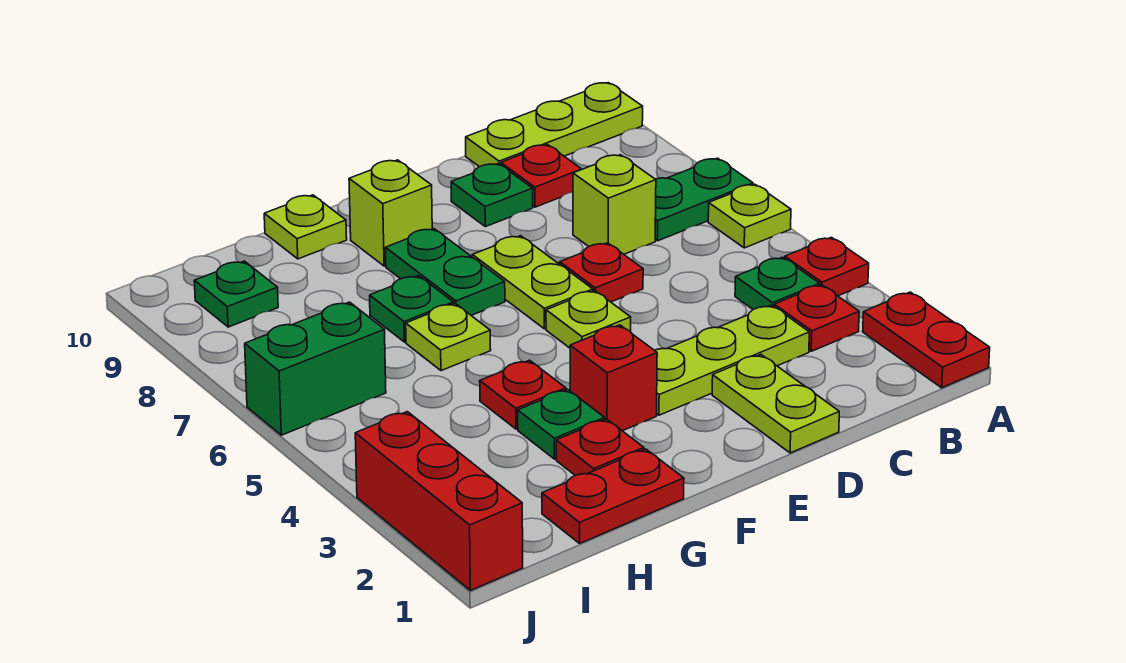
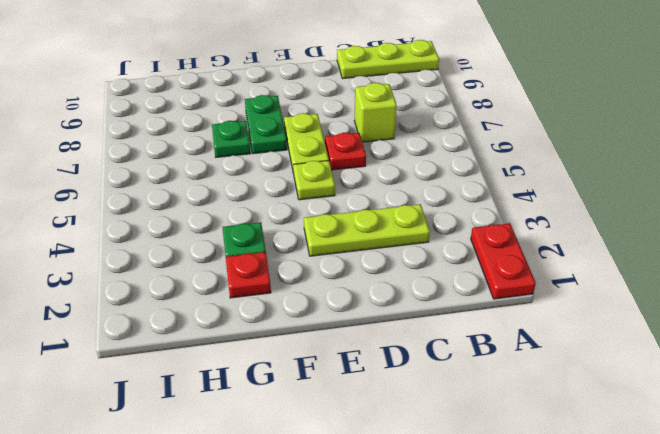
none -> red plate A4 level 1
none -> lime plate A6 level 1
none -> green plate A7:B7 level 1

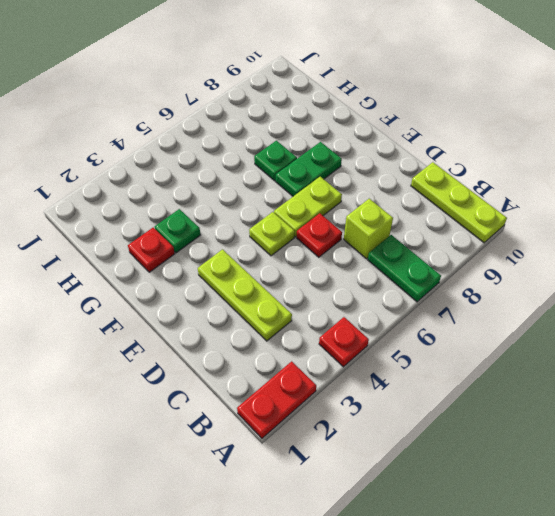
none -> lime plate A6 level 1
none -> red plate B3 level 1
none -> green plate B4 level 1

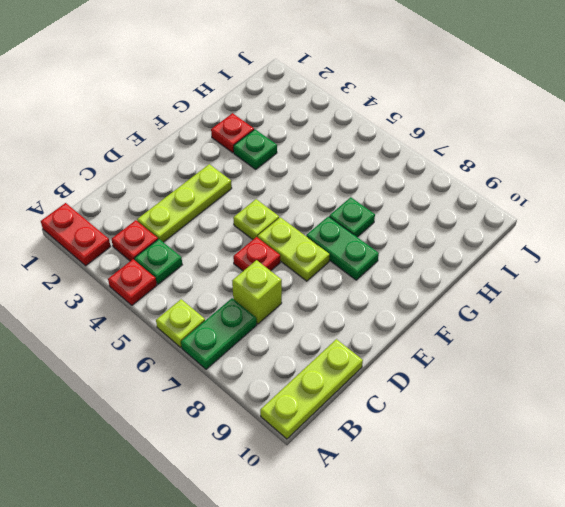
none -> red plate C9 level 1
none -> lime plate D1:D2 level 1
none -> green plate D9 level 1

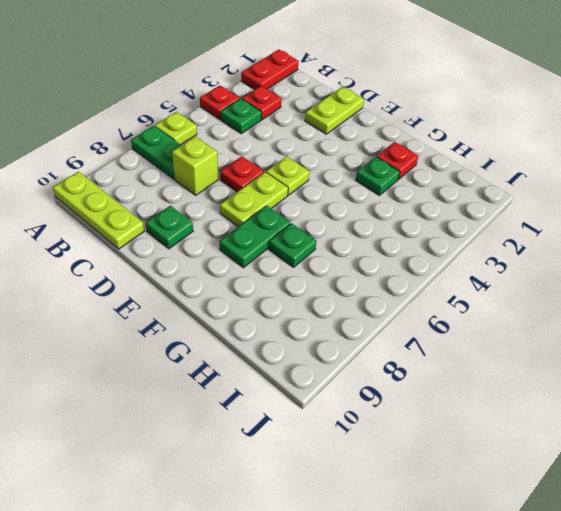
none -> lime plate C3:E3 level 1
none -> red plate C9 level 1
none -> red brick F3 level 1

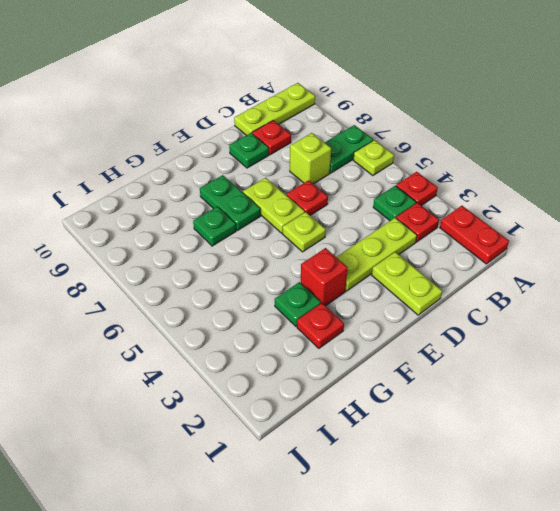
none -> lime brick F9 level 1
none -> red plate G1:H1 level 1
none -> red plate G4 level 1

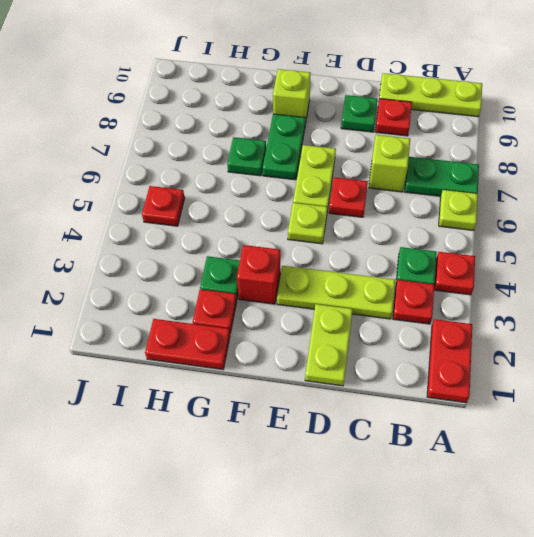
red plate I5 level 1 -> red plate G4 level 1
none -> lime plate G6 level 1
none -> lime plate G10 level 1
none -> green brick I6:J6 level 1

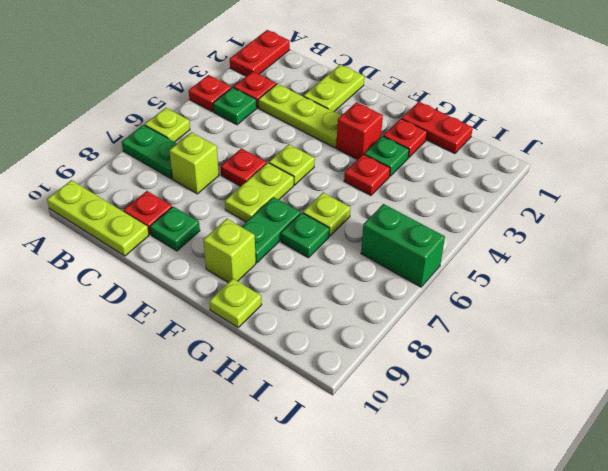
none -> green plate I9 level 1
none -> red brick J1:J3 level 1

